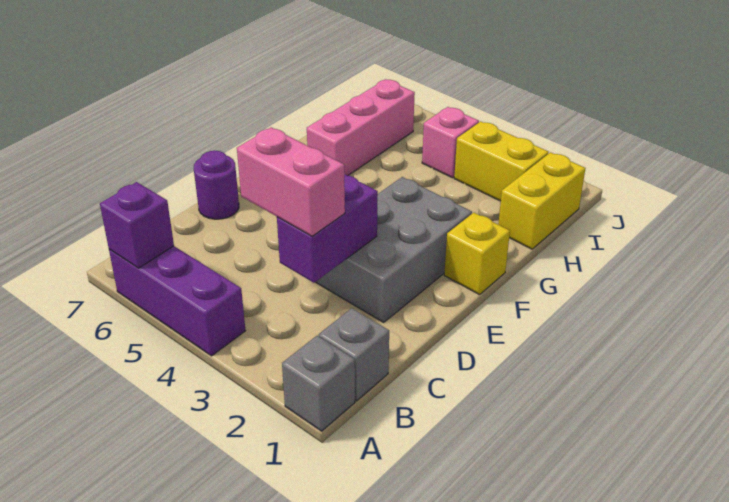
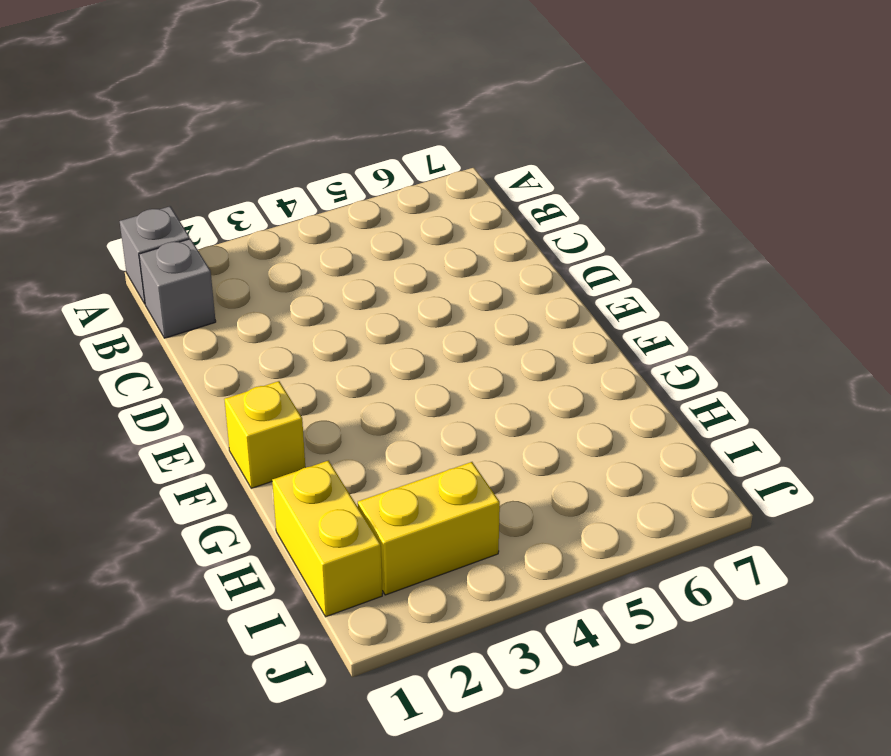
none -> purple brick A4:A6 level 1
none -> grey brick D2:F3 level 1
none -> purple round brick D7 level 1

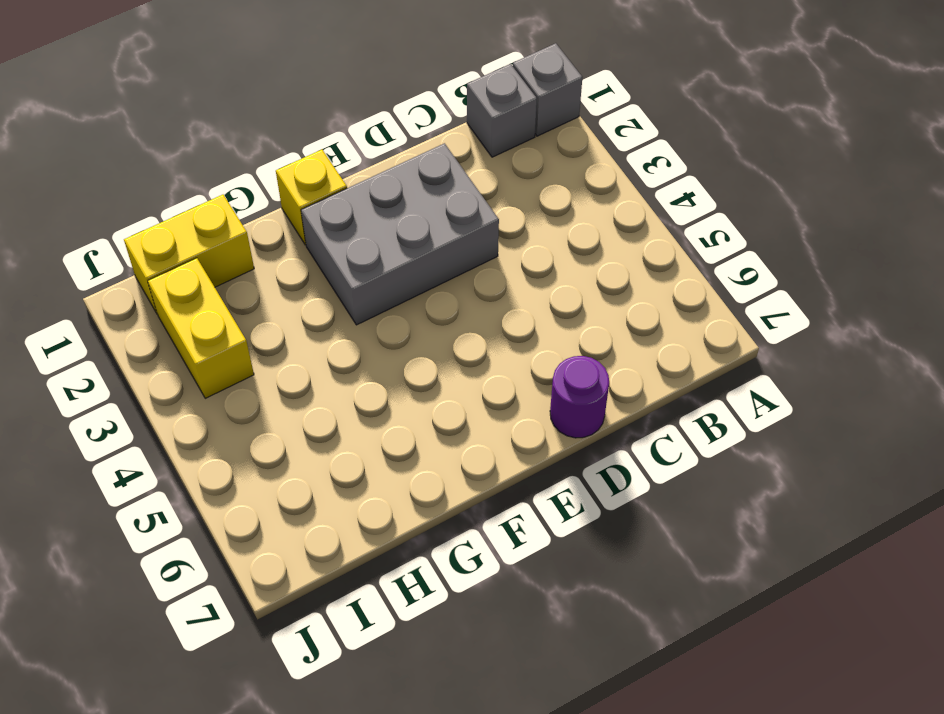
none -> purple brick A4:A6 level 1
none -> pink brick G6:I6 level 1
none -> pink brick I4 level 1

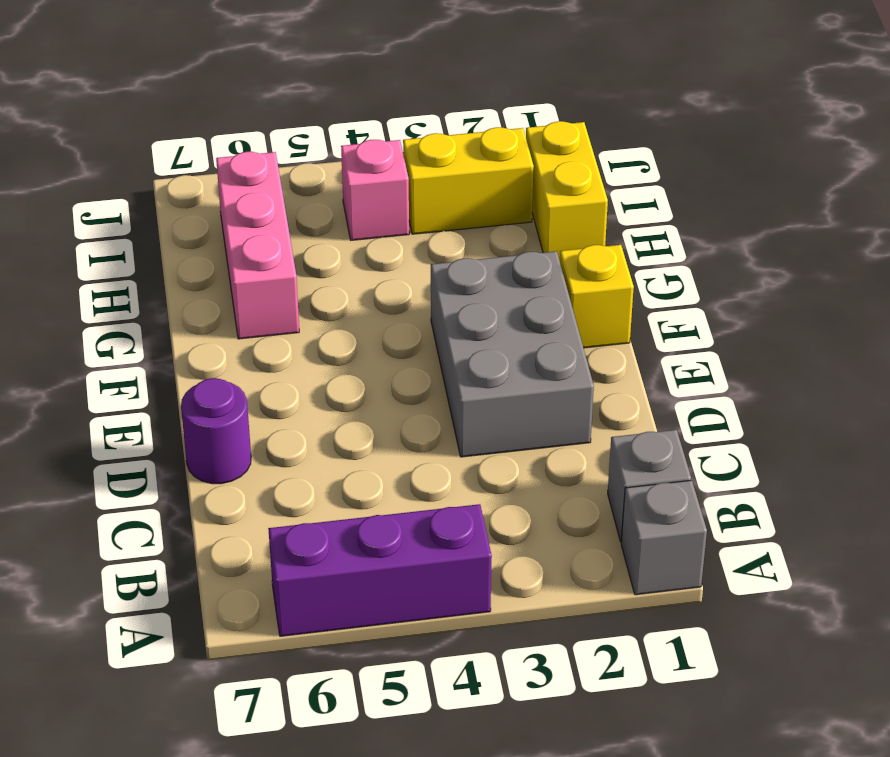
none -> purple brick A6 level 2
none -> purple brick C3:D3 level 2
none -> pink brick C3:C4 level 3

